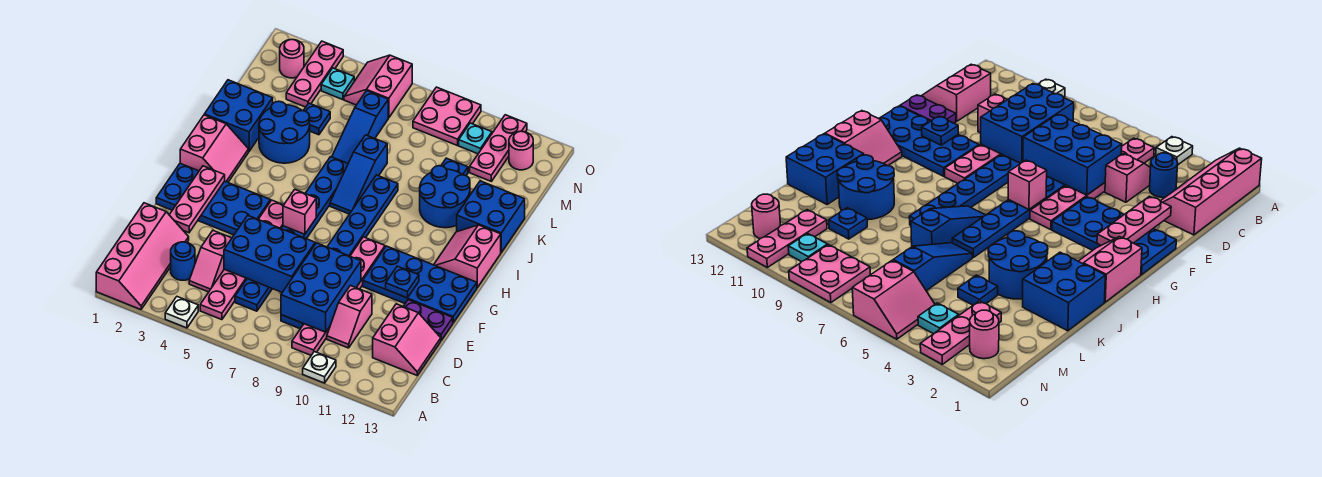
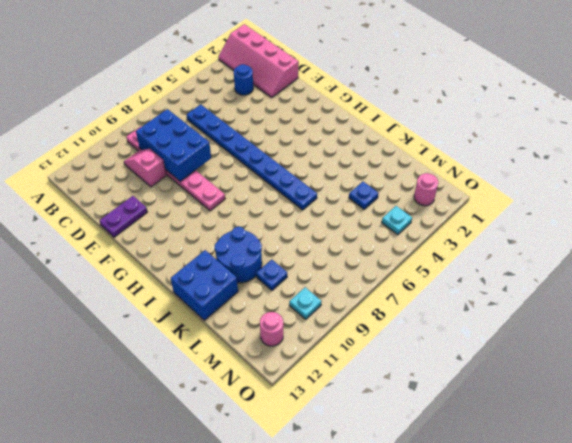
none -> white plate A4 level 1
none -> white plate A10 level 1
none -> pink plate B5:G5 level 1
none -> pink slope C4:D4 level 1 top D

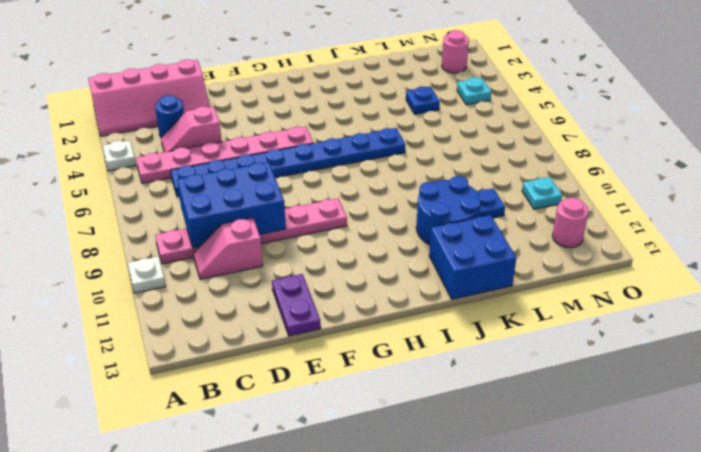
none -> blue plate C8:J8 level 1
none -> pink slope C12:D13 level 1 top 12
none -> blue plate F1:G4 level 1
none -> blue plate F10:G13 level 1

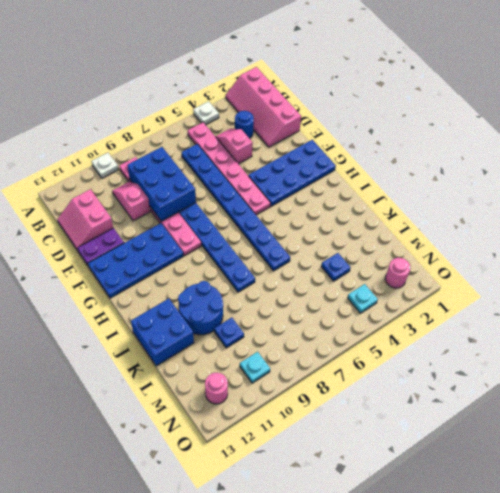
none -> pink slope H1:I2 level 1 top 1
none -> pink slope H12:I13 level 1 top 13
none -> blue slope I7:K7 level 1 top K
none -> blue brick J1:K2 level 1

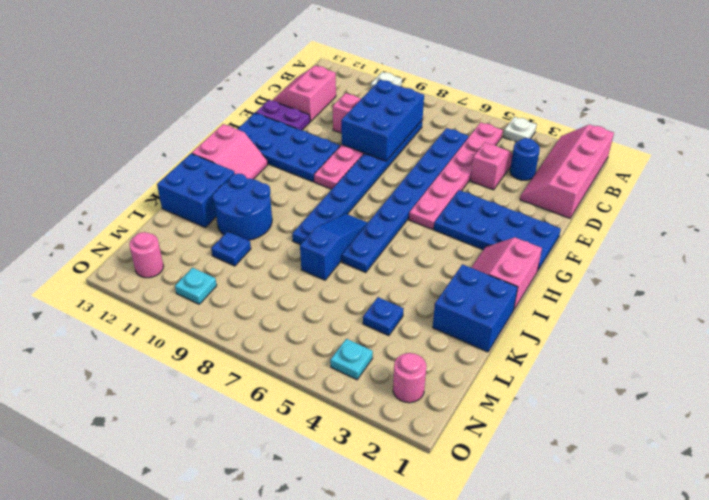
none -> blue round brick J3:K4 level 1
none -> blue slope K6:M6 level 1 top M
none -> pink plate M3:O3 level 1
none -> pink plate M11:O11 level 1

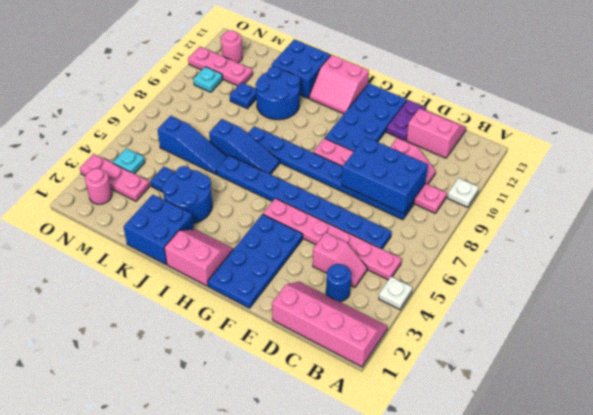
none -> pink slope N5:O6 level 1 top 6
none -> pink plate N8:O9 level 1
none -> blue brick D5:E7 level 2
none -> pink plate E2:G2 level 2

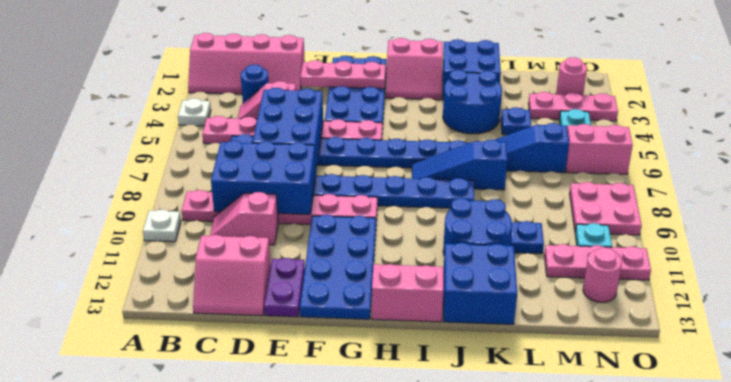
none -> blue plate F11 level 2
none -> pink brick G6 level 2

